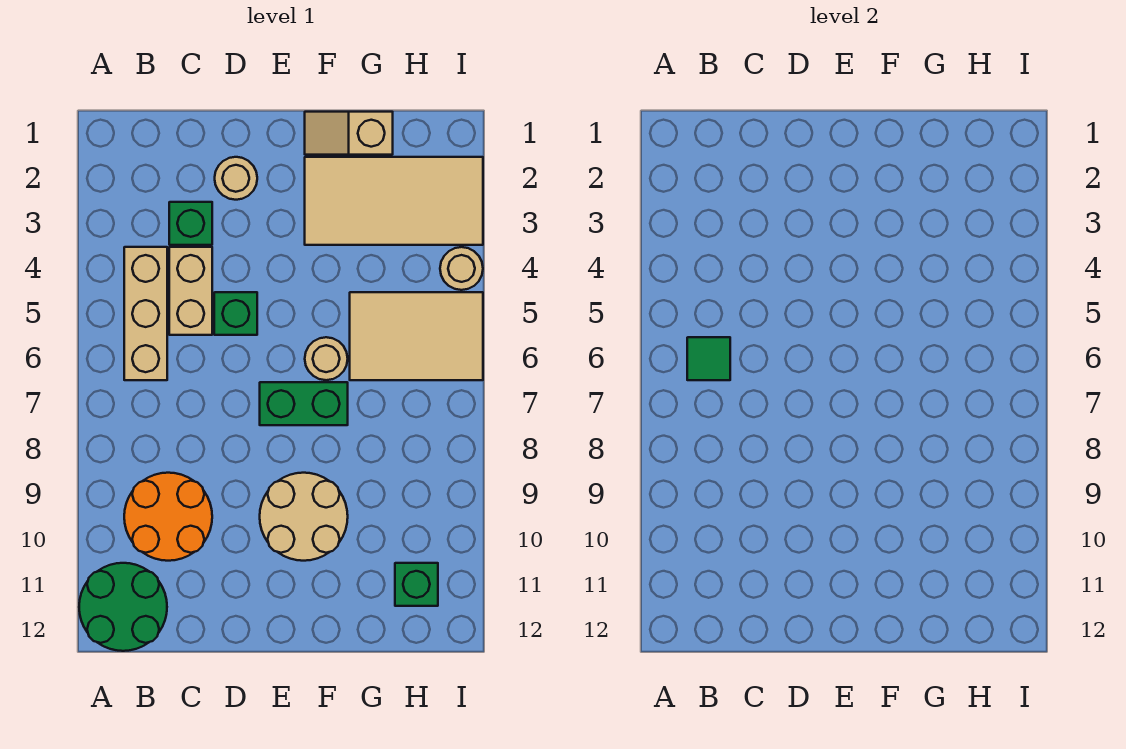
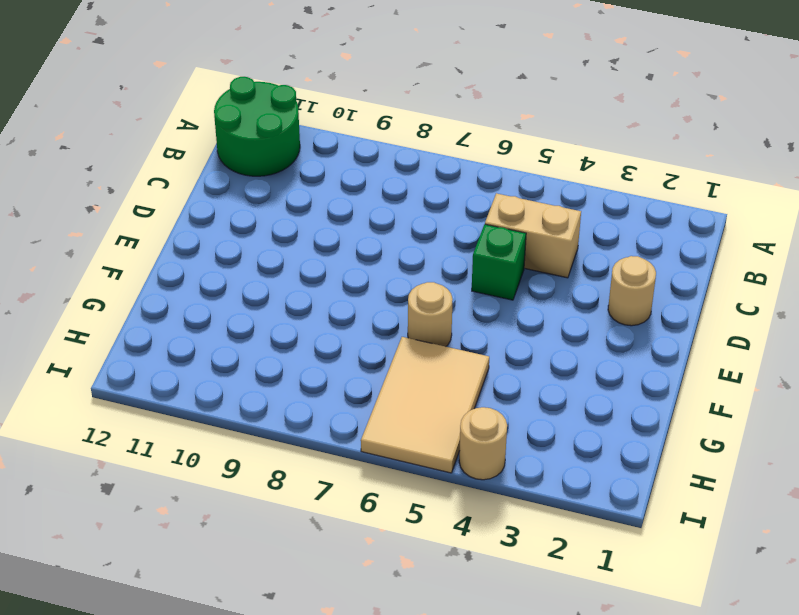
none -> tan brick B4:B6 level 1
none -> orange round brick B9:C10 level 1
none -> green brick C3 level 1

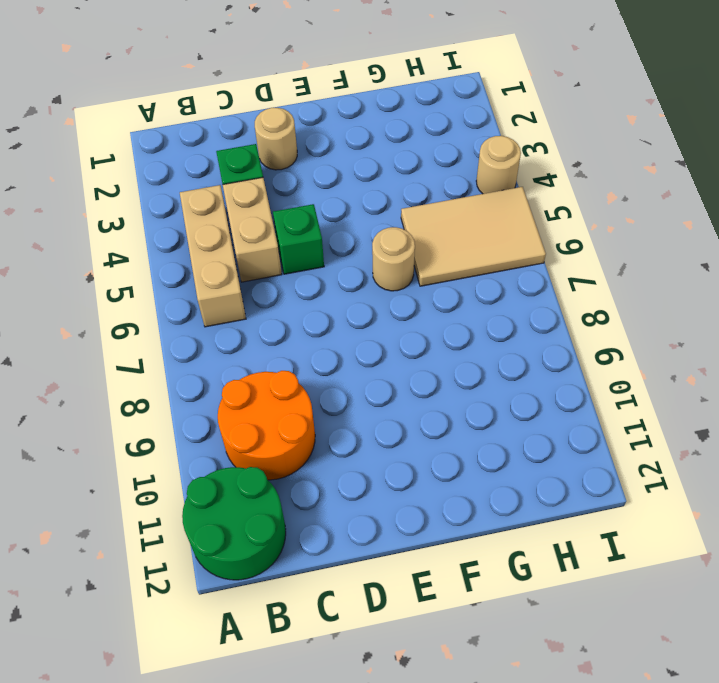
none -> green brick E7:F7 level 1
none -> tan round brick E9:F10 level 1
none -> tan slope F1:G1 level 1 top G

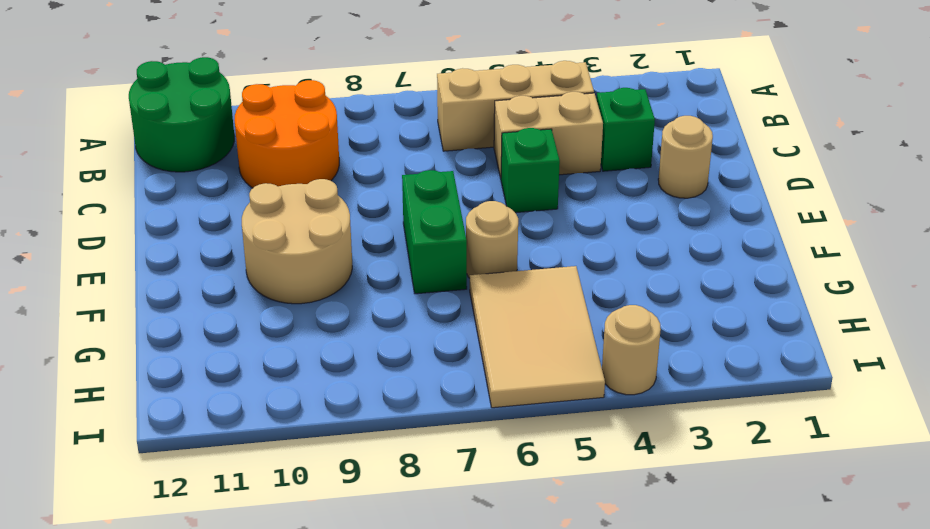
none -> tan slope F1:G1 level 1 top G
none -> tan tile F2:I3 level 1
none -> green brick H11 level 1

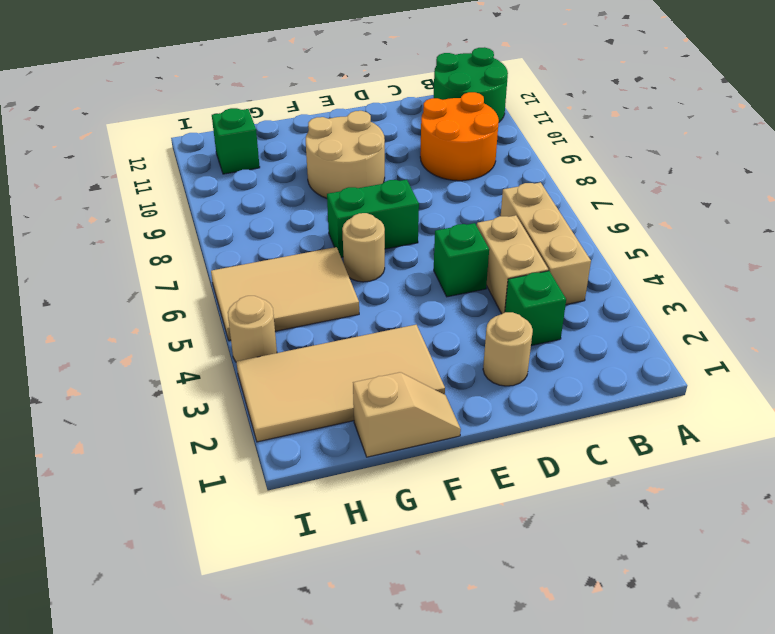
none -> green tile B6 level 2

